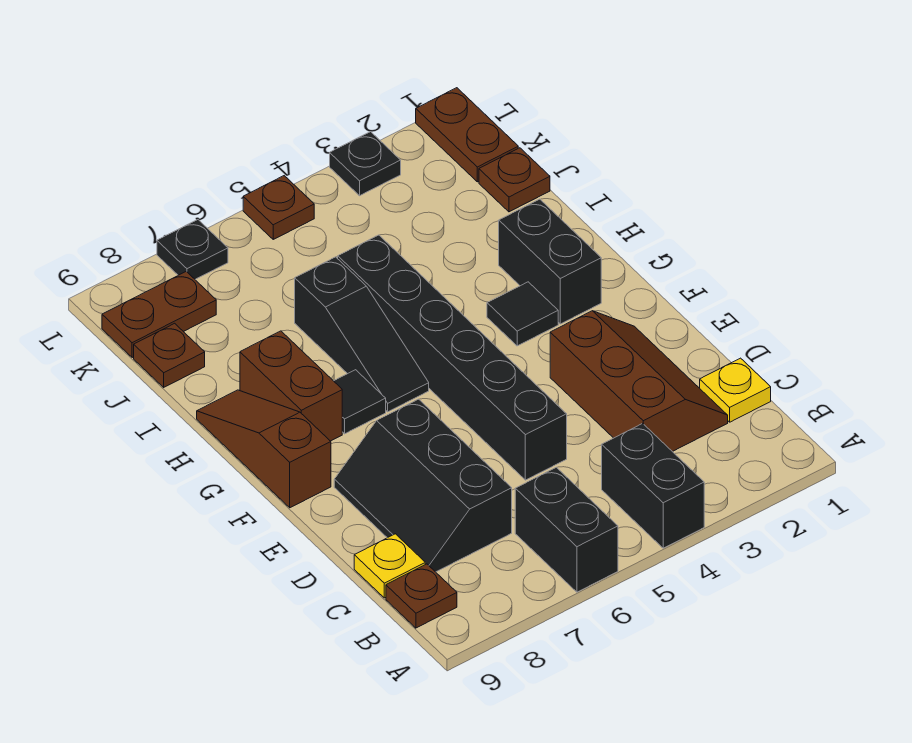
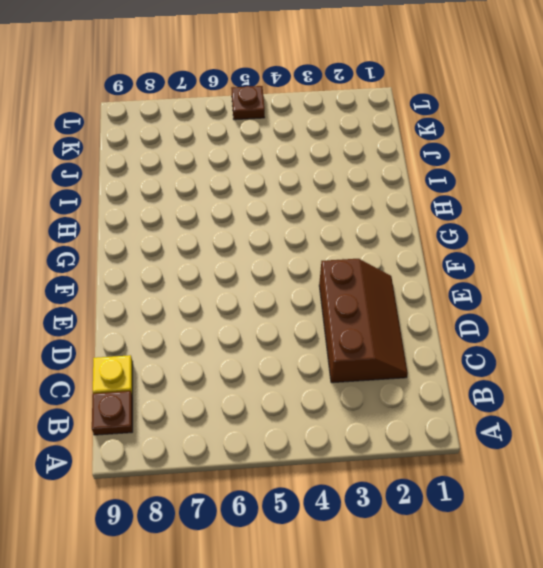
none -> black brick A4:B4 level 1
none -> black brick A6:B6 level 1
none -> yellow plate C1 level 1

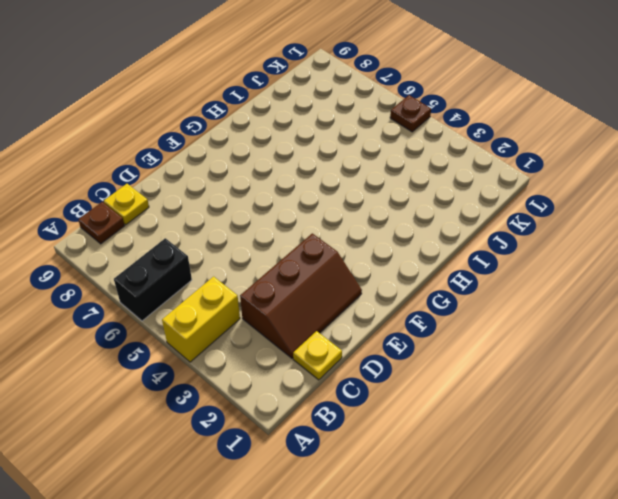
yellow brick A4:B4 level 1 -> black brick A4:B4 level 1
none -> black slope C7:E8 level 1 top 7
none -> black brick D5:I5 level 1
none -> brown slope F9:H9 level 1 top F

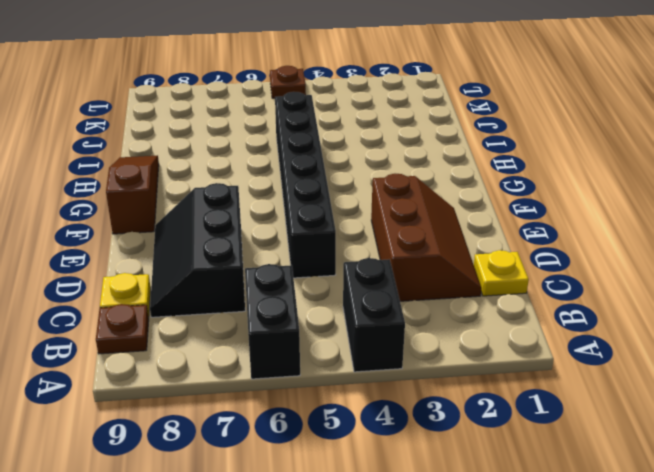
none -> black brick G2:H2 level 1
none -> black tile G3 level 1
none -> black slope G6:I6 level 1 top I

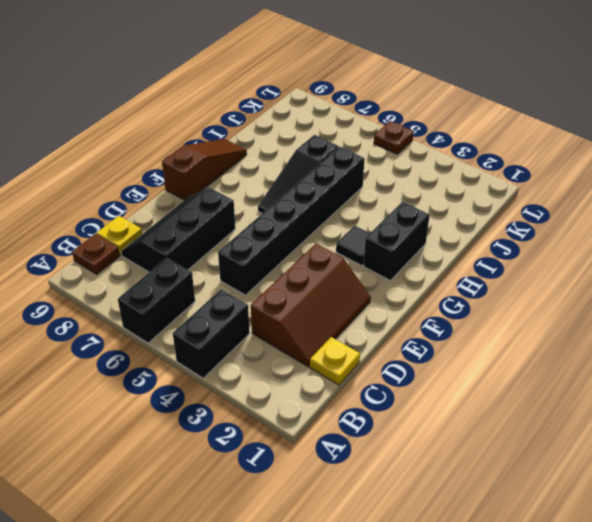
none -> black tile G7 level 1
none -> brown brick G8:H8 level 1
none -> brown plate J1 level 1

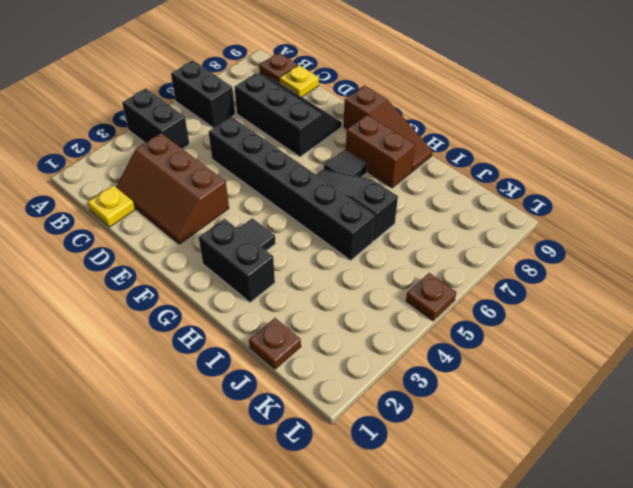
none -> brown plate J9 level 1
none -> brown plate K1:L1 level 1
none -> brown plate K8:K9 level 1

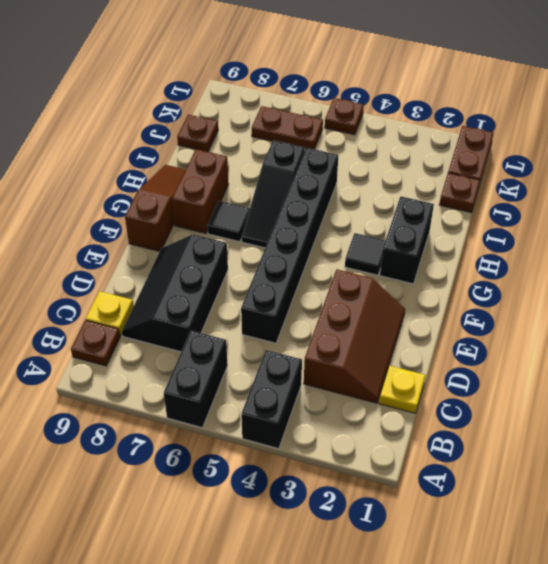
brown plate K6:K7 level 1 -> brown plate K8:K9 level 1
none -> black plate L3 level 1
none -> black plate L7 level 1

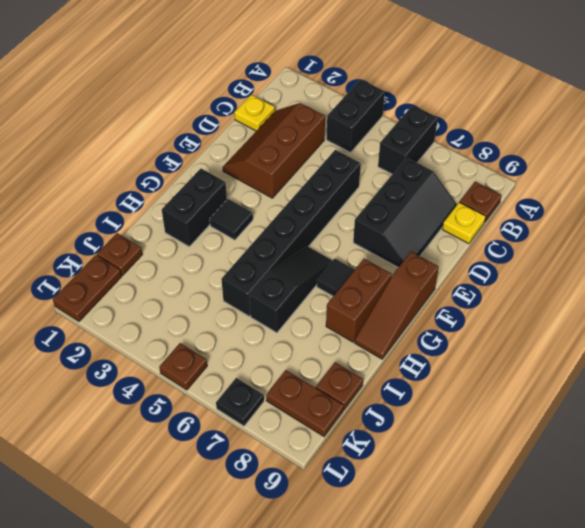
none -> black plate L3 level 1

